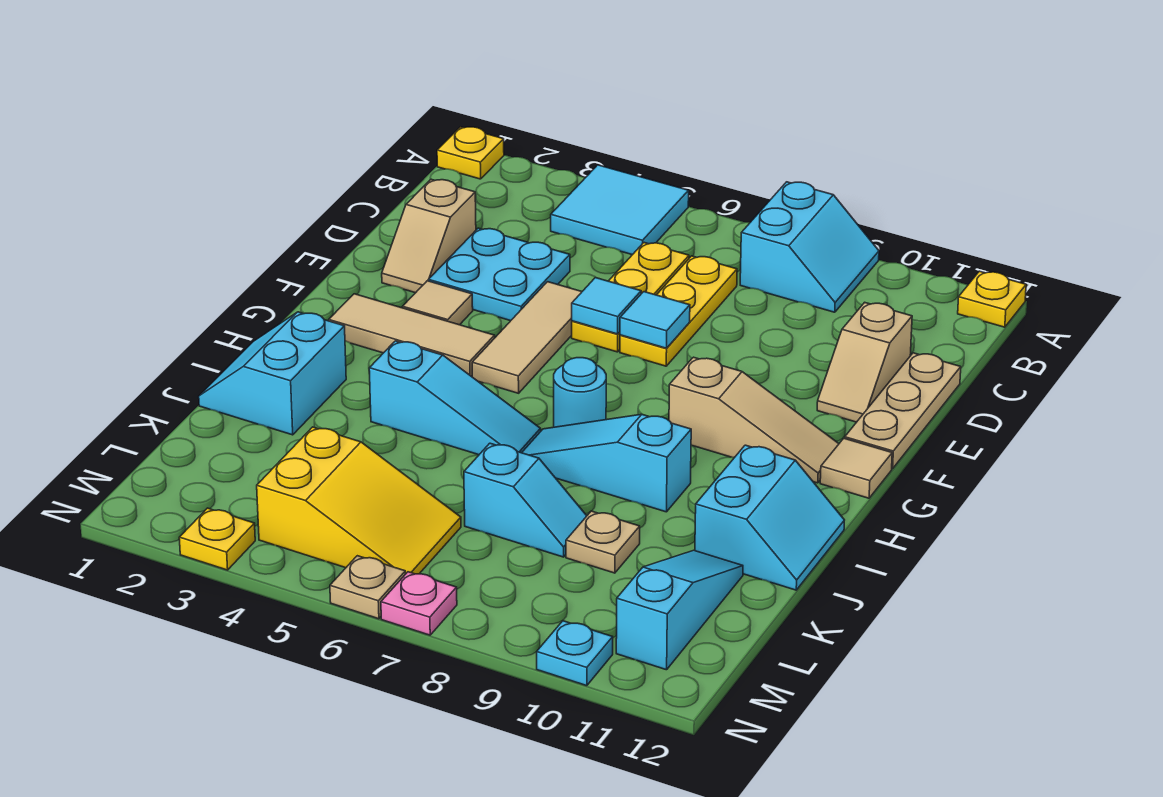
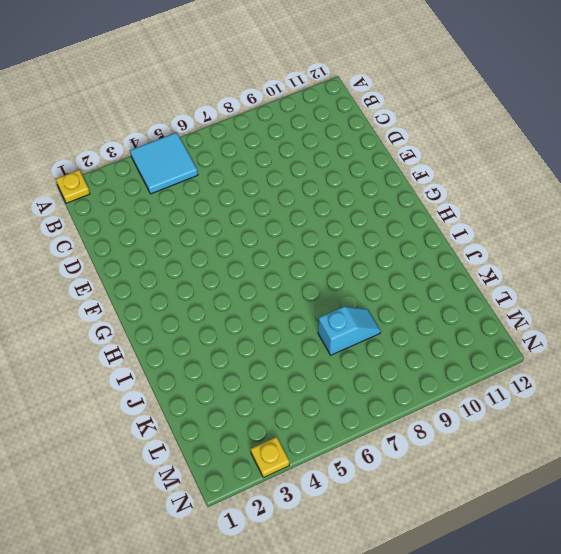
none -> cyan slope A8:B9 level 1 top 8
none -> yellow plate A12 level 1
none -> yellow plate C6:E6 level 1
none -> yellow plate C7:E7 level 1

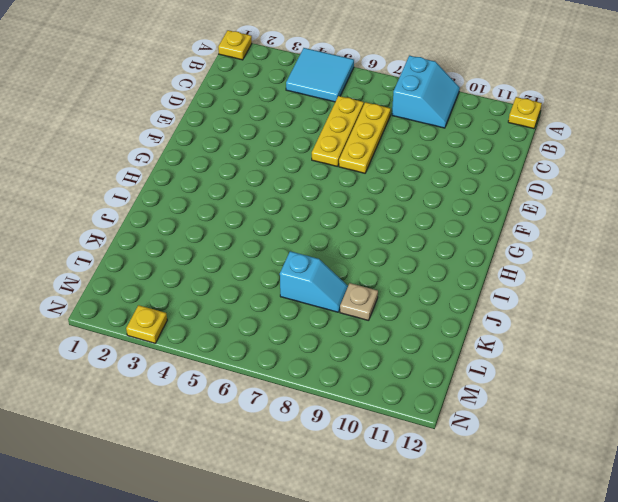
none -> tan slope D2:E2 level 1 top D
none -> cyan plate D3:E4 level 1
none -> tan slope D11:E11 level 1 top D
none -> tan plate D12:F12 level 1

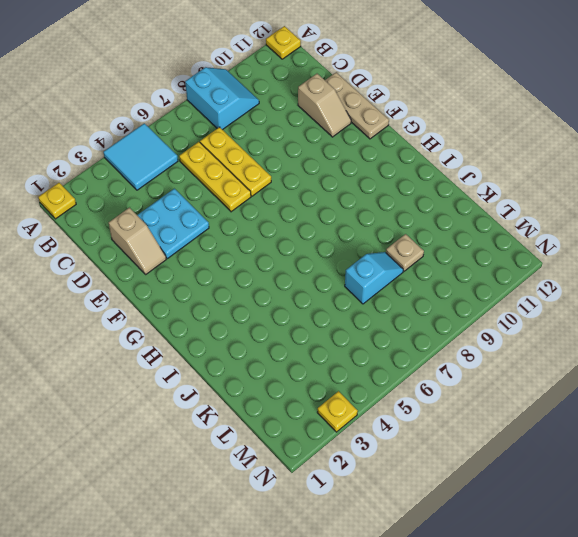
none -> tan tile E5:G5 level 1
none -> tan tile F3 level 1
none -> tan tile G2:G4 level 1
none -> tan slope G9:G11 level 1 top 9

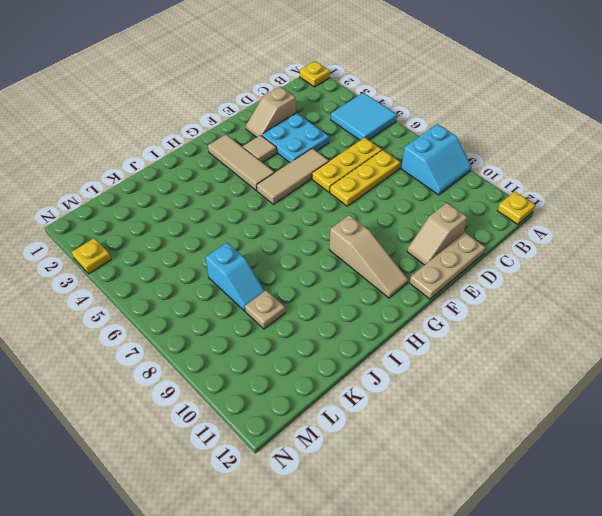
none -> tan tile G12 level 1
none -> cyan round brick H7 level 1
none -> cyan slope I1:J2 level 1 top 2
none -> cyan slope I4:I6 level 1 top 4

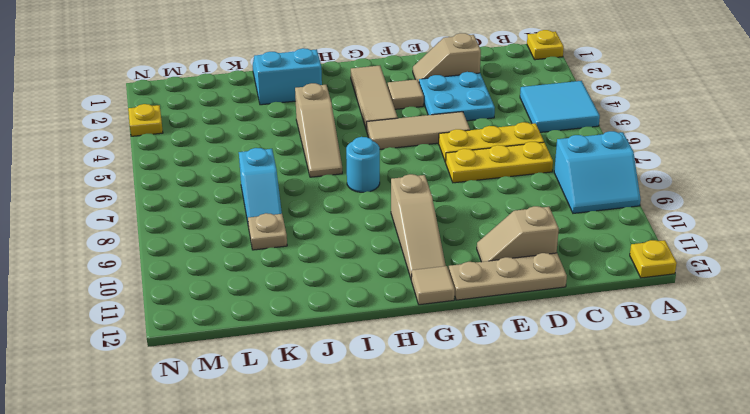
tan slope I4:I6 level 1 top 4 -> cyan slope I4:I6 level 1 top 4
none -> cyan slope I7:I9 level 1 top 9
none -> cyan slope I11:J12 level 1 top 11
none -> cyan slope K11:M11 level 1 top M
none -> yellow slope L4:M6 level 1 top 4

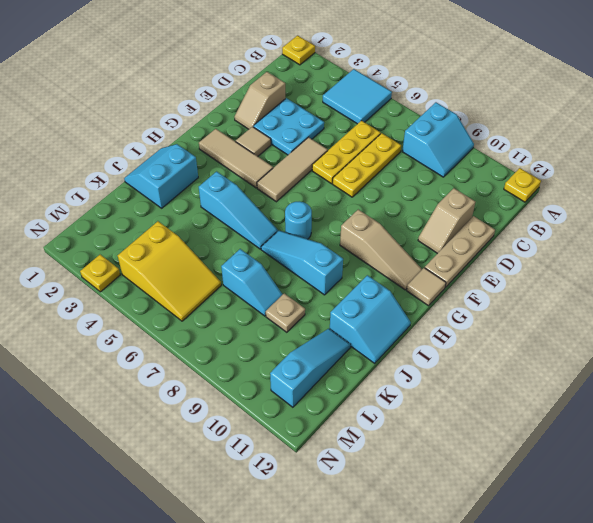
none -> tan plate N6 level 1
none -> pink plate N7 level 1
none -> cyan plate N10 level 1
none -> cyan tile E6 level 2

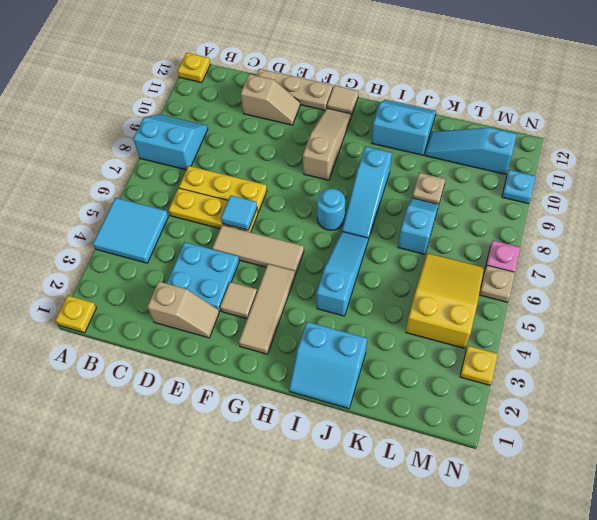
none -> cyan tile E7 level 2

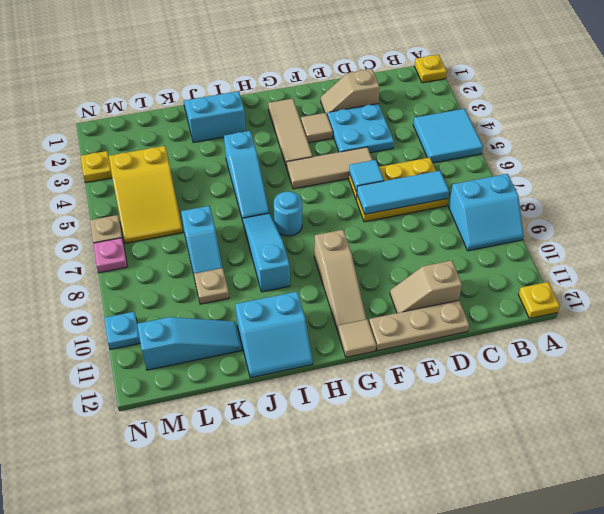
cyan tile C7:E7 level 2 -> cyan tile E7 level 2

